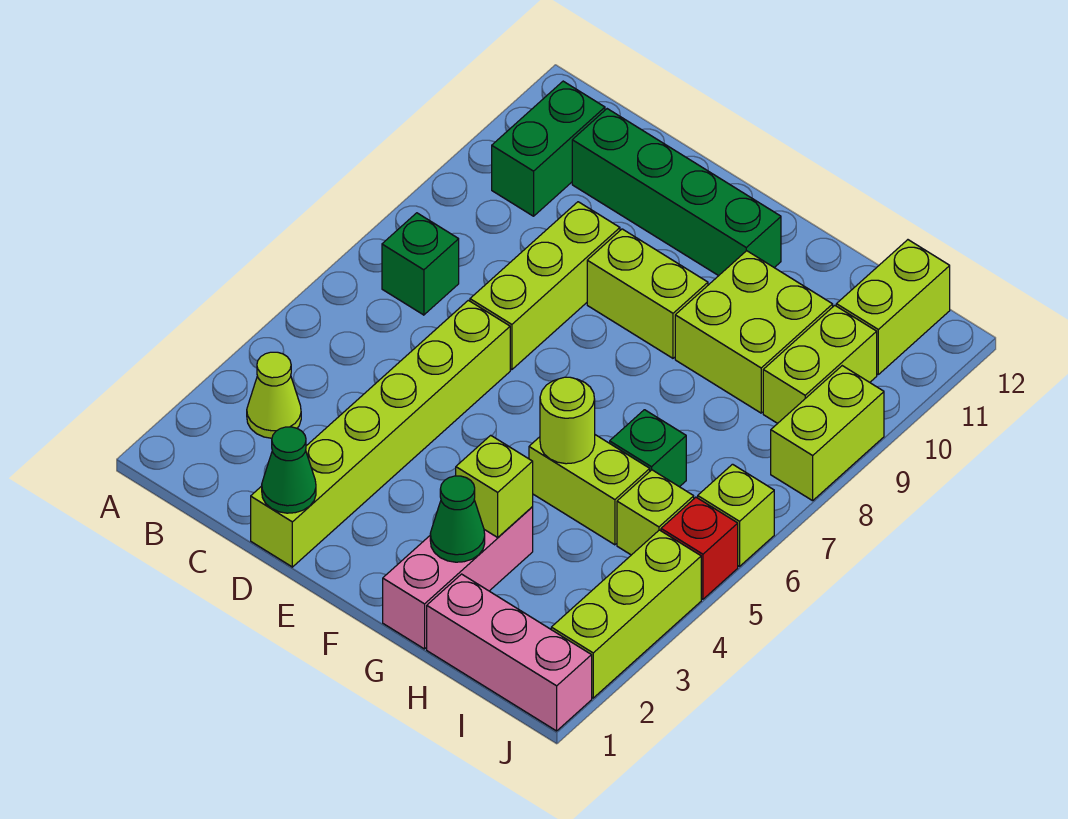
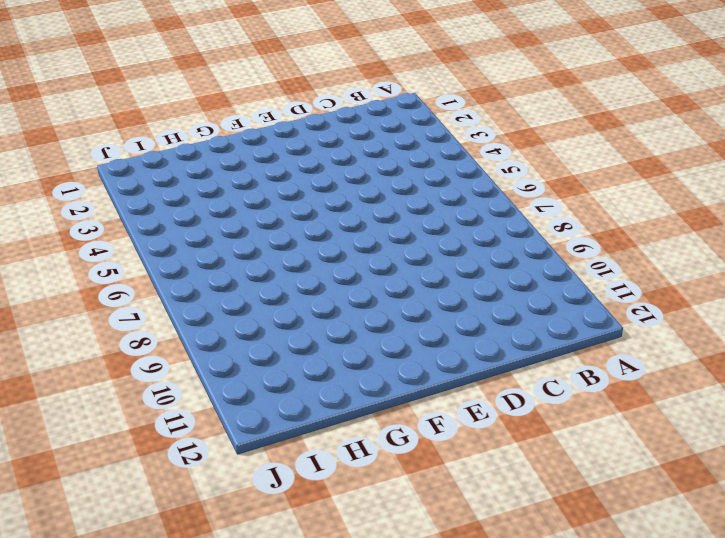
none -> lime cone B3 level 1
none -> green brick B7 level 1
none -> green brick B10:B11 level 1

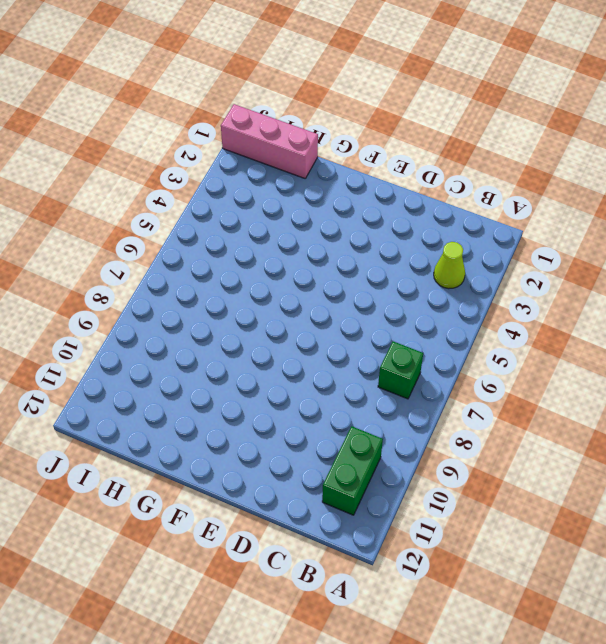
none -> green brick C11:F11 level 1
none -> lime brick D1:D6 level 1
none -> lime brick D7:D9 level 1

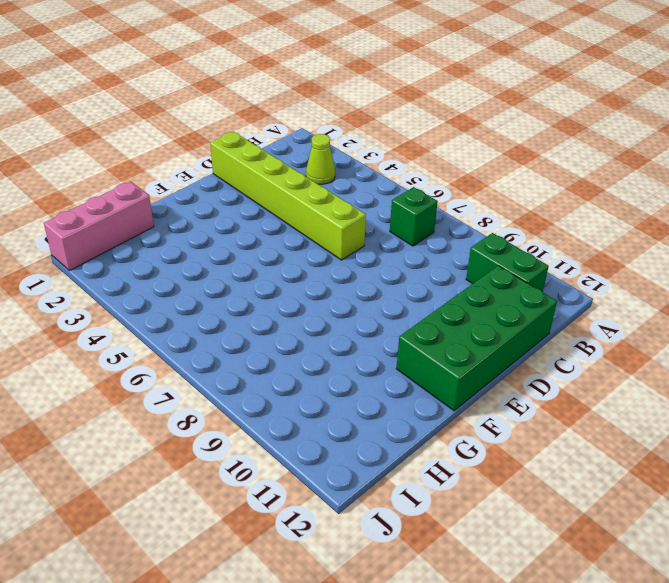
green brick C11:F12 level 1 -> green brick C11:F11 level 1
none -> lime brick D7:D9 level 1
none -> lime brick E9:F9 level 1
none -> pink brick G1:G3 level 1

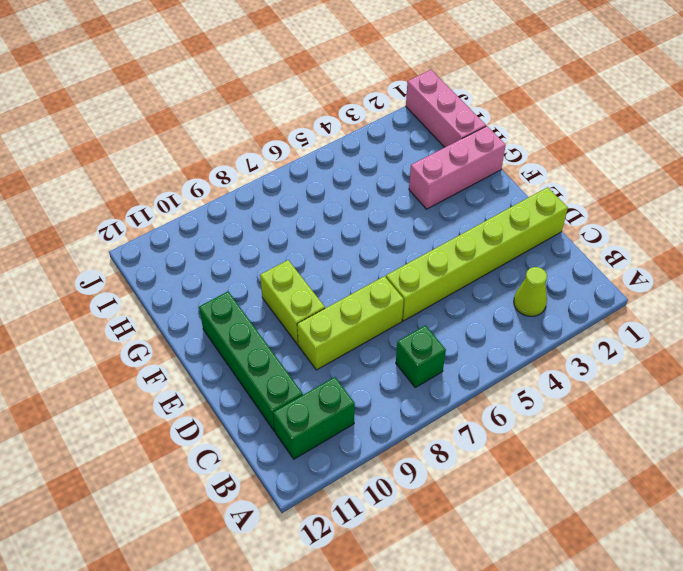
none -> lime brick G5:H5 level 1
none -> lime brick G9:H10 level 1
none -> green brick H6 level 1

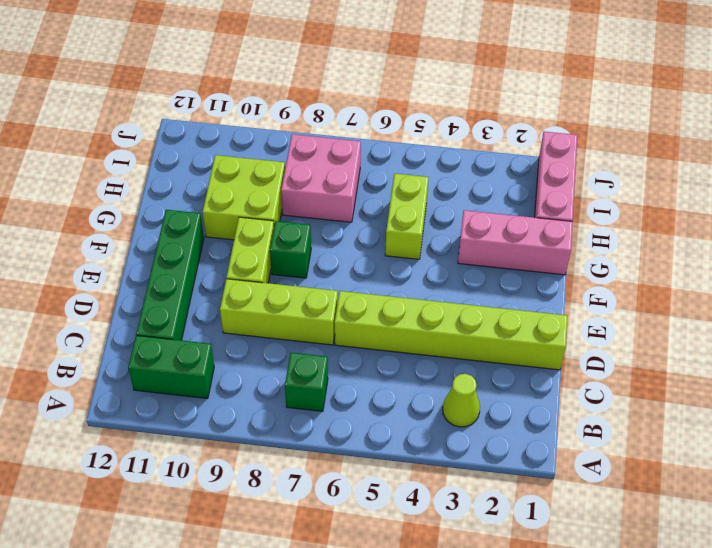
green brick F8 level 1 -> green brick H6 level 1
pink brick H7:I8 level 1 -> none
none -> lime brick I5 level 1
none -> lime brick I9:I10 level 1
none -> lime brick I11:I12 level 1

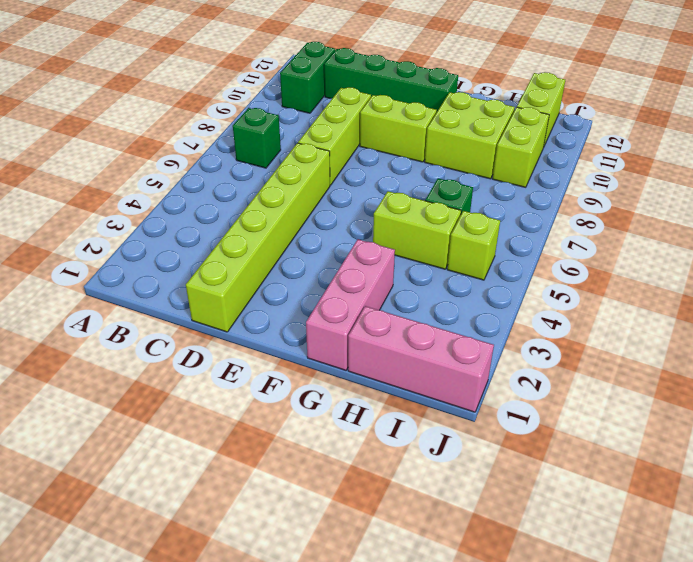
none -> lime cone B3 level 1
none -> lime brick J2:J4 level 1
none -> red brick J5 level 1

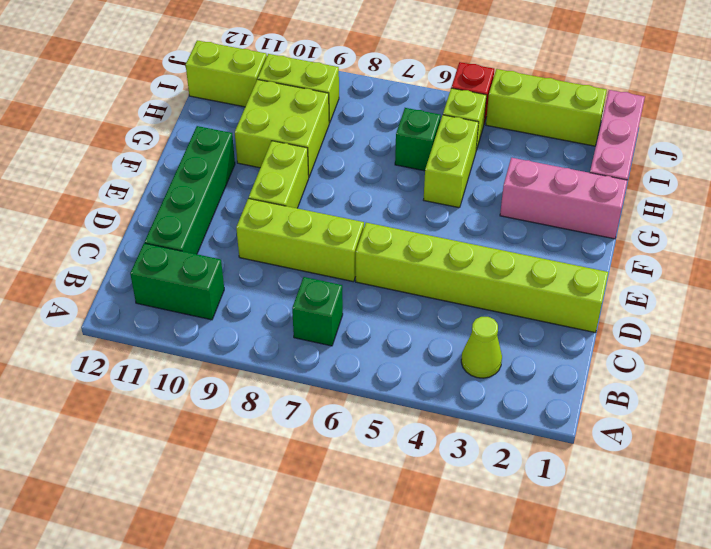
none -> lime brick J6 level 1
none -> lime brick J8:J9 level 1
none -> green cone D1 level 2

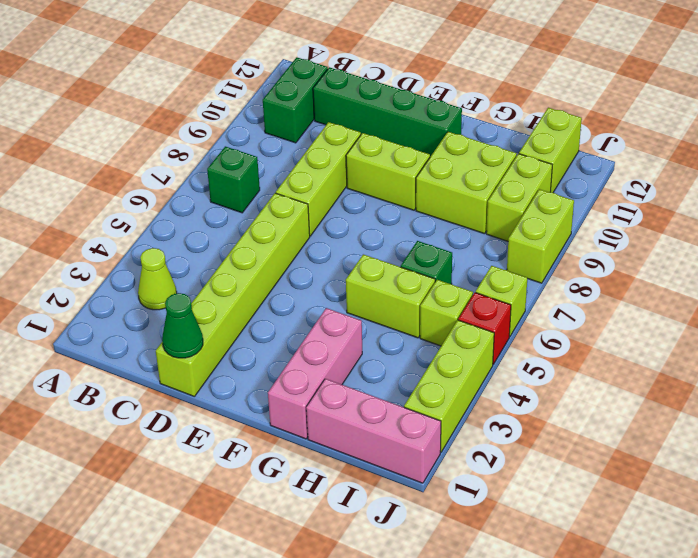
none -> green cone G2 level 2
none -> lime brick G3 level 2
none -> lime round brick G5 level 2

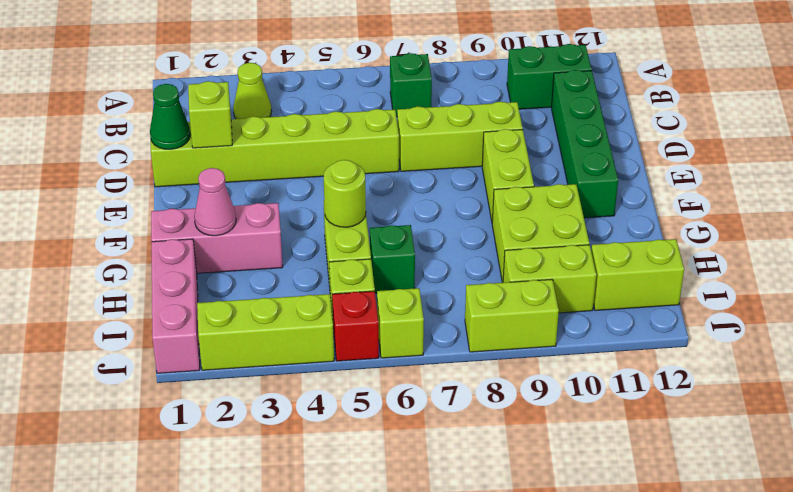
lime brick D2 level 2 -> lime brick G3 level 2
pink cone G2 level 2 -> green cone G2 level 2

